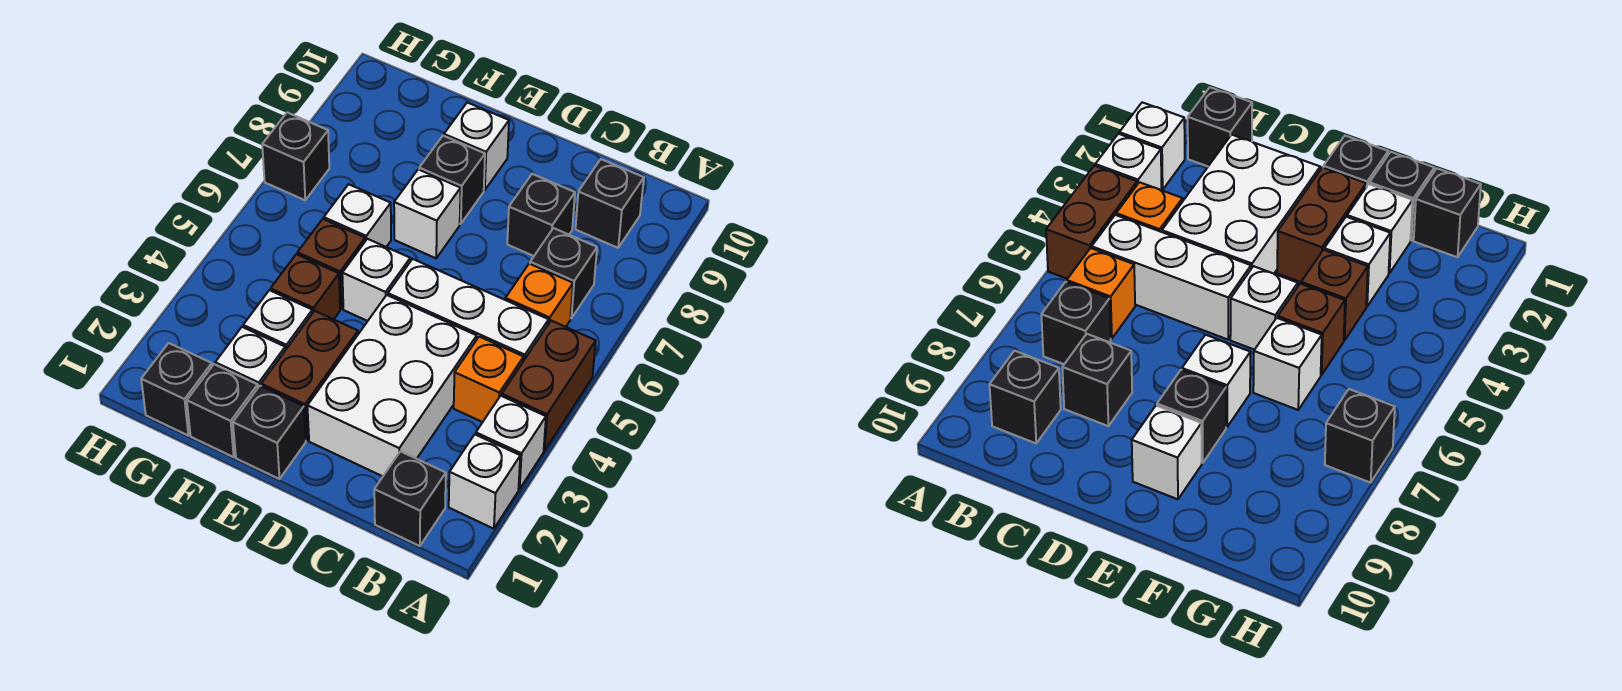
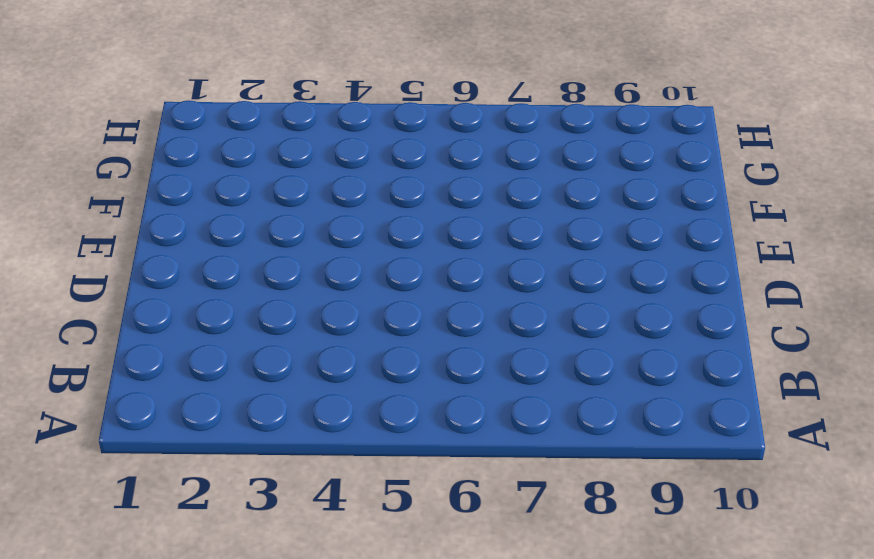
none -> white brick A2 level 1
none -> white brick A3 level 1
none -> brown brick A4:A5 level 1

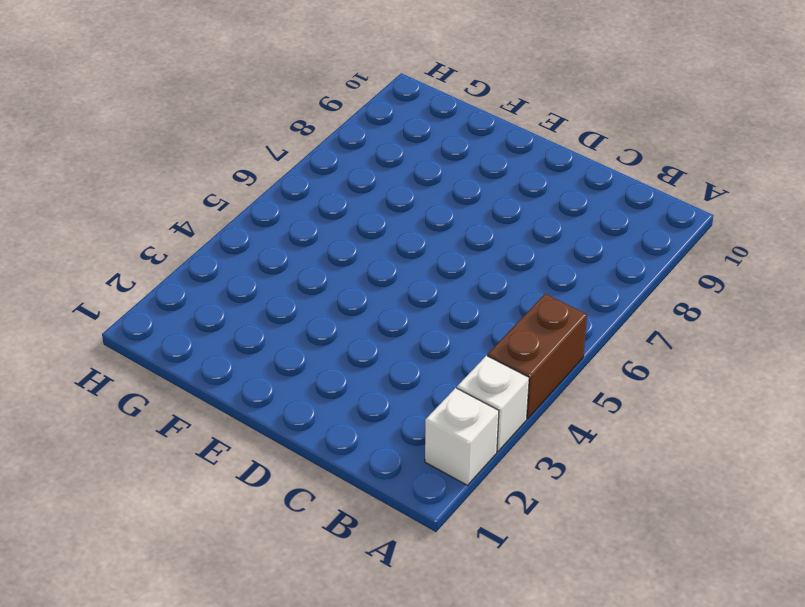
none -> black brick B1 level 1
none -> orange brick B4 level 1
none -> white brick B5:D5 level 1

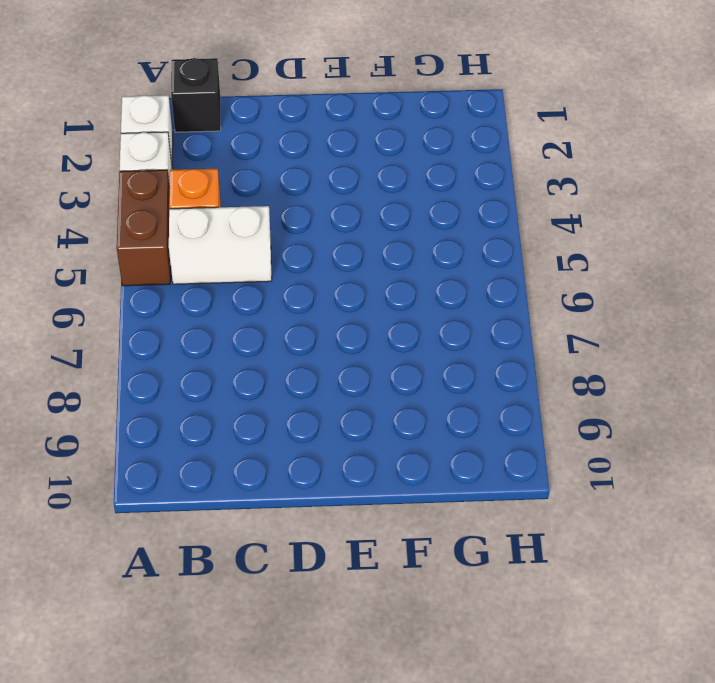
white brick B5:C5 level 1 -> white brick B5:D5 level 1
none -> orange brick B6 level 1
none -> black brick B7 level 1
none -> black brick B9 level 1

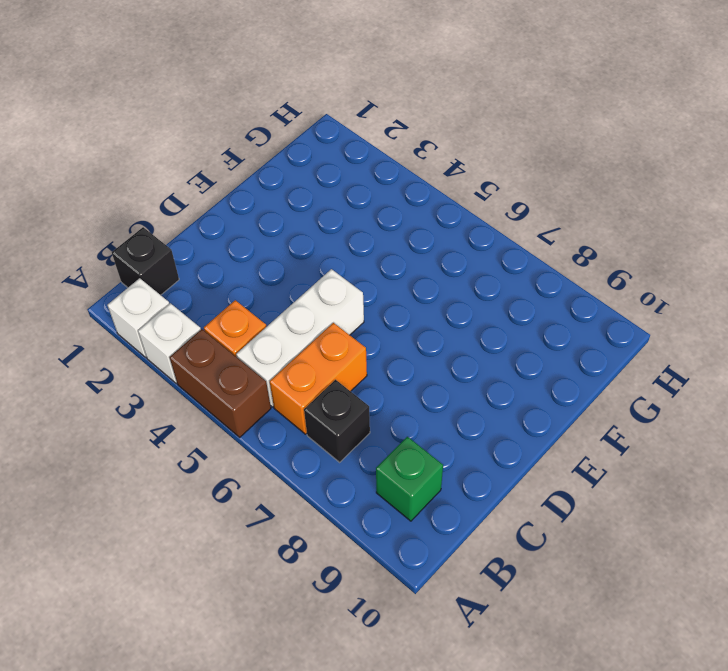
orange brick B6:C6 level 1 -> orange brick B6 level 1
green brick B9 level 1 -> black brick B9 level 1
none -> white brick C2:D4 level 1
none -> black brick C8 level 1
none -> black brick E1 level 1

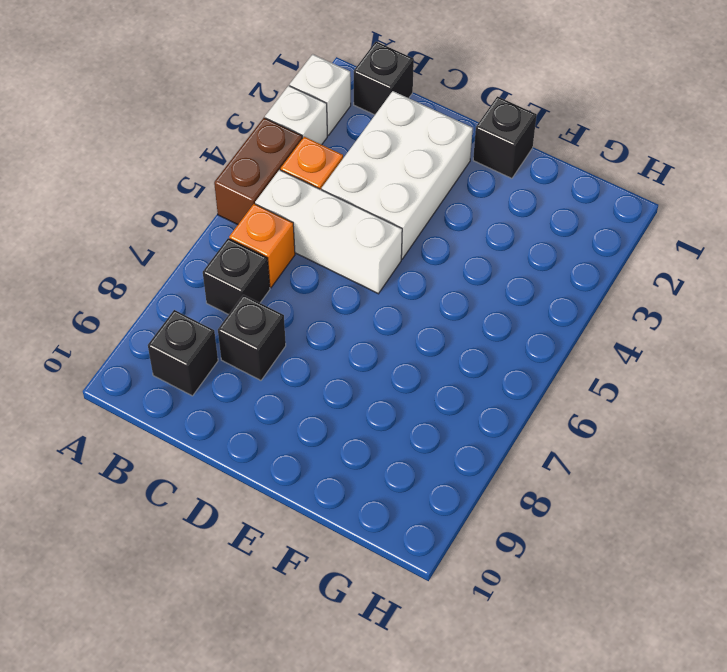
none -> brown brick E2:E3 level 1
none -> white brick E5 level 1
none -> white brick E7 level 1

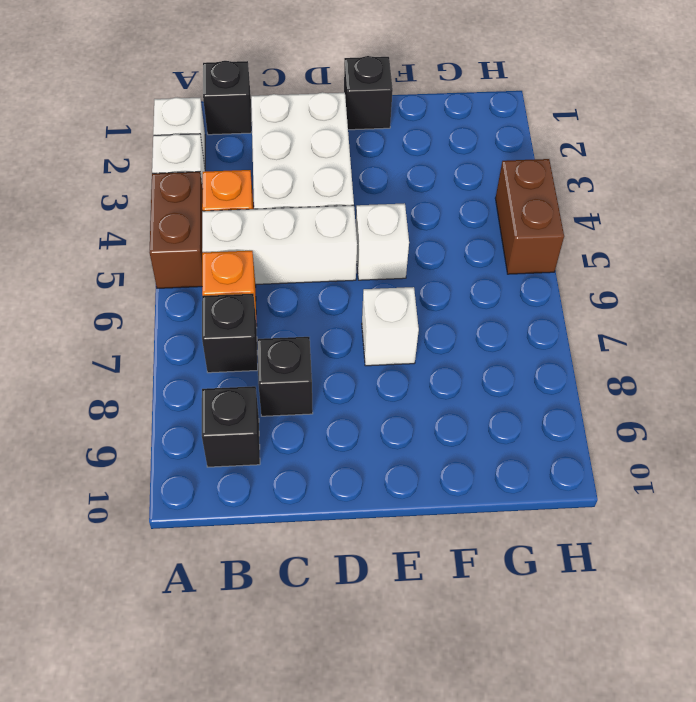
brown brick H4:H5 level 1 -> brown brick E2:E3 level 1
none -> black brick E8 level 1
none -> white brick E9 level 1
none -> black brick F1 level 1

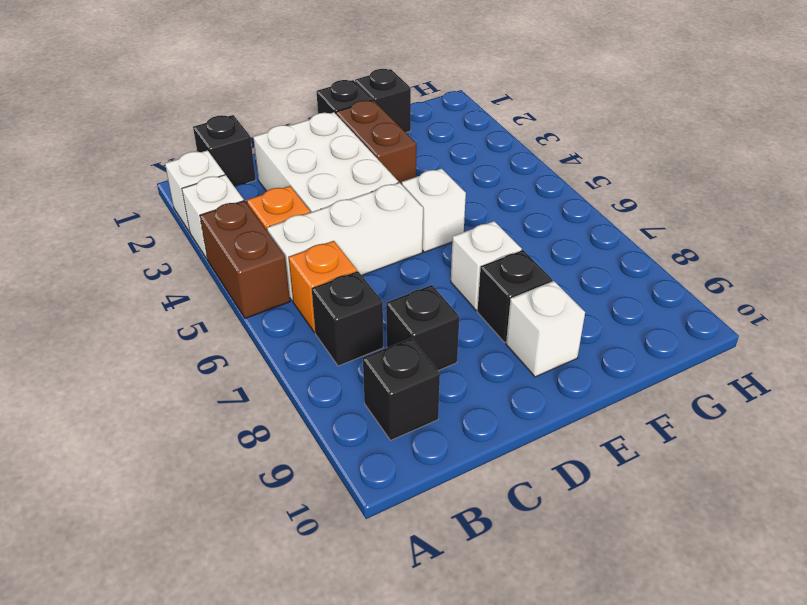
none -> white brick F2 level 1
none -> white brick F3 level 1
none -> brown brick F4 level 1

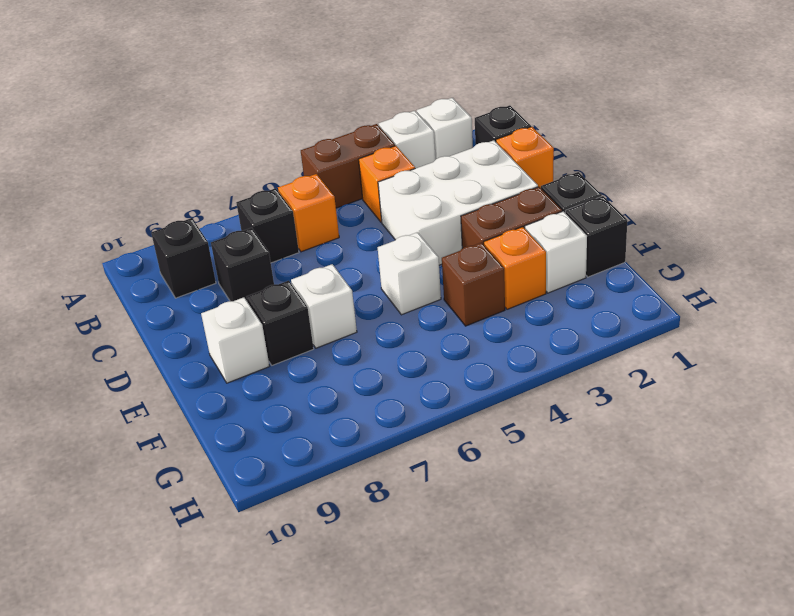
orange brick C1 level 1 -> none
orange brick F3 level 1 -> white brick F3 level 1
none -> white brick B5:D5 level 1
none -> brown brick F5 level 1
none -> white brick F6 level 1

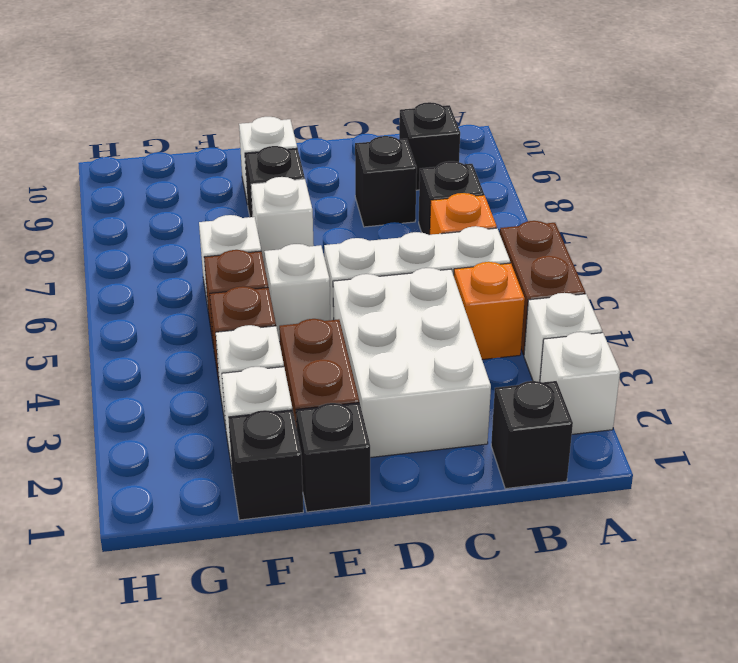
none -> black brick G1 level 1
none -> black brick H7 level 1

